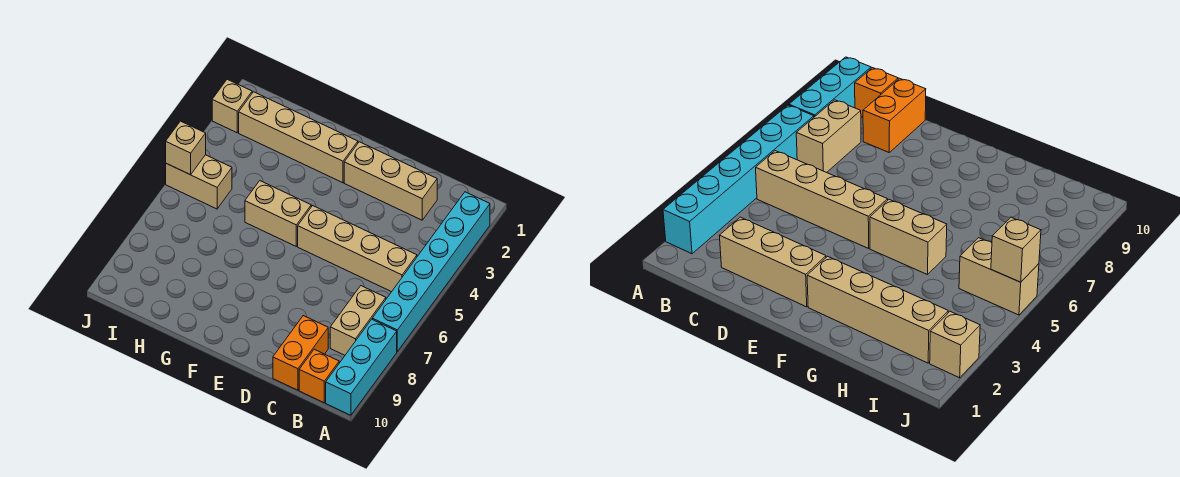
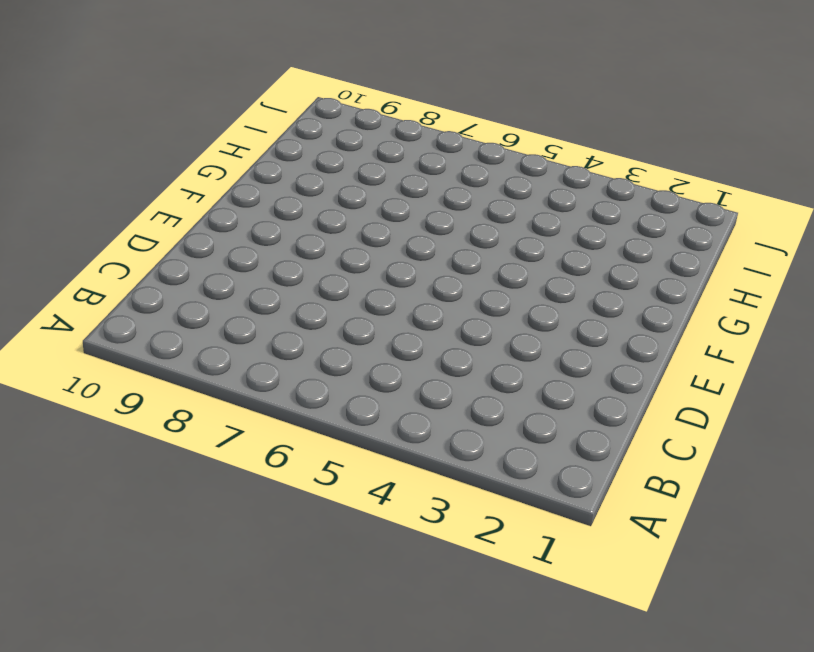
none -> cyan brick A2:A7 level 1
none -> cyan brick A8:A10 level 1
none -> tan brick B5:E5 level 1

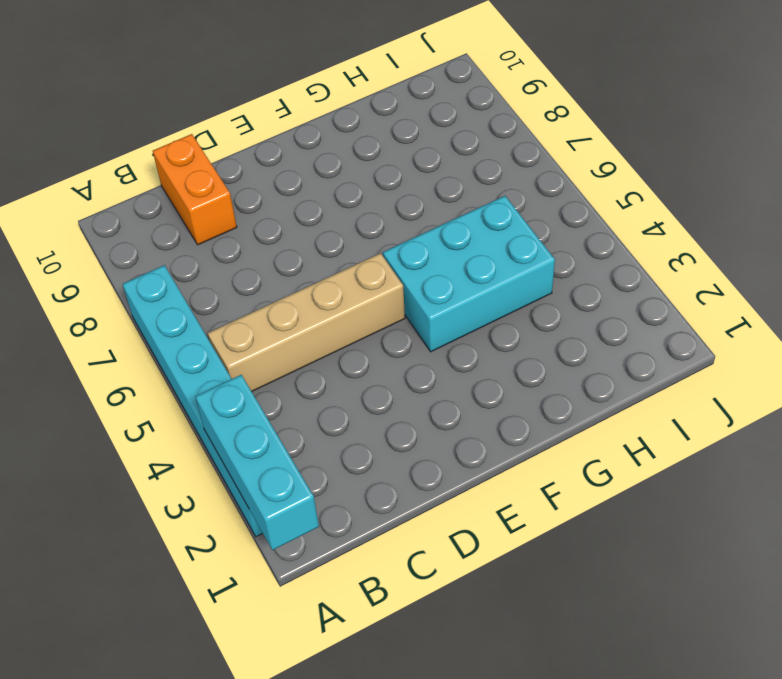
cyan brick A1:A3 level 2 -> cyan brick A8:A10 level 1
cyan brick F4:H5 level 1 -> tan brick F5:G5 level 1
none -> tan brick B7:B8 level 1
none -> orange brick B10 level 1
none -> tan brick C2:E2 level 1

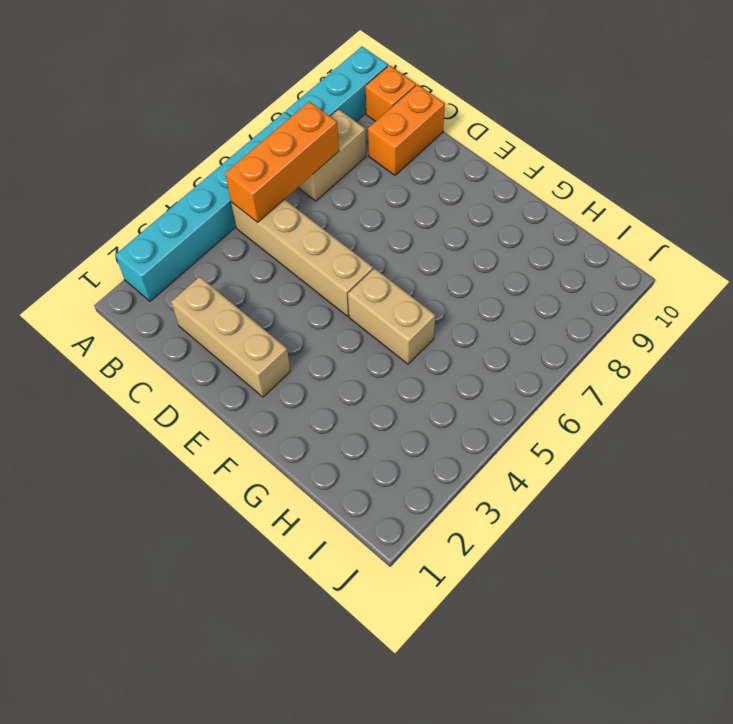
orange brick B5:B7 level 2 -> none
none -> tan brick F2:I2 level 1
none -> tan brick I5:J5 level 1
none -> tan brick J2 level 1

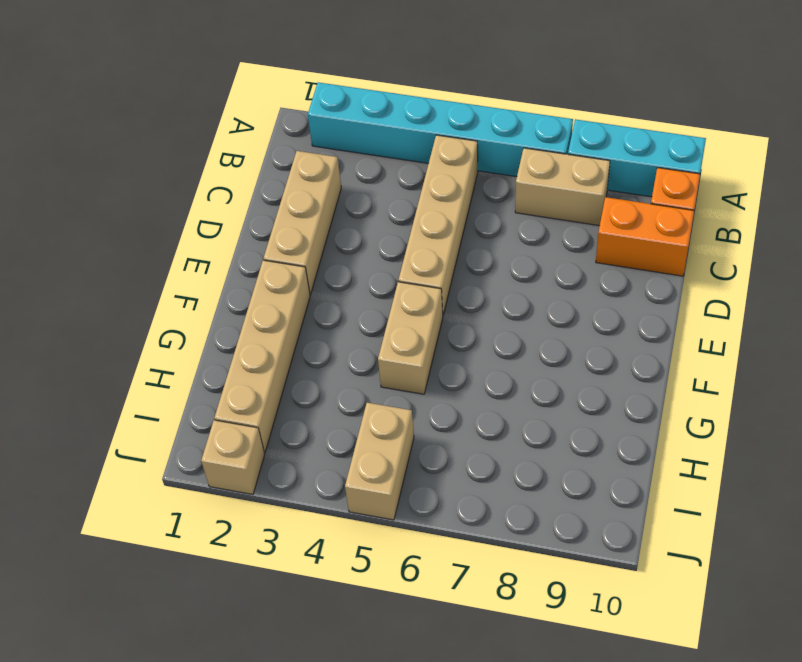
none -> tan brick J5 level 2

